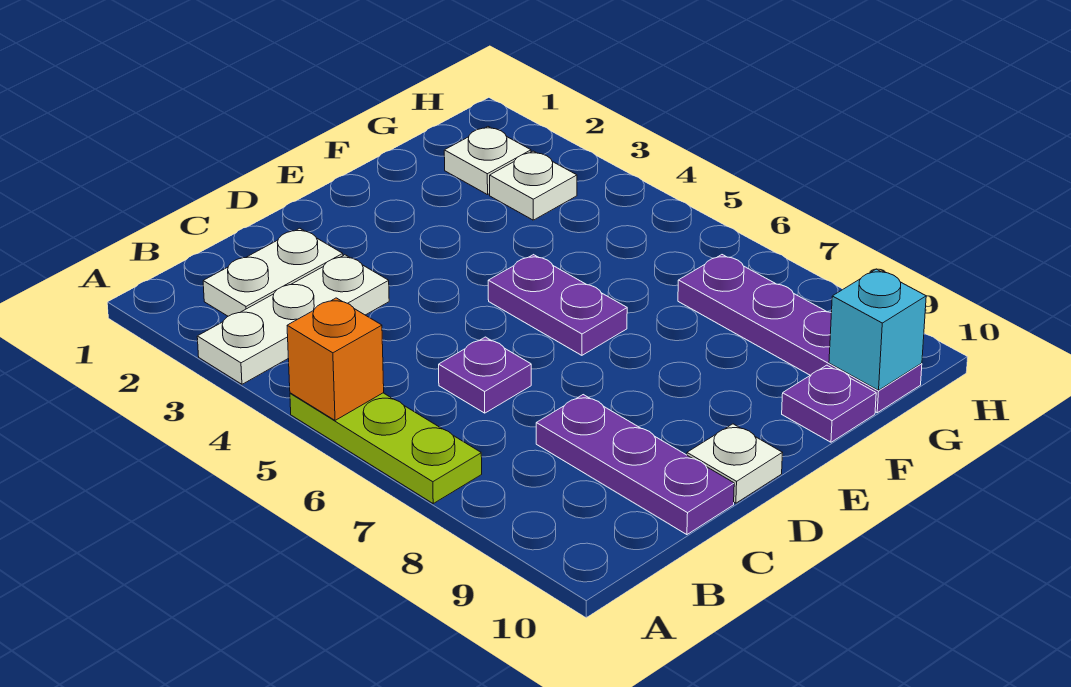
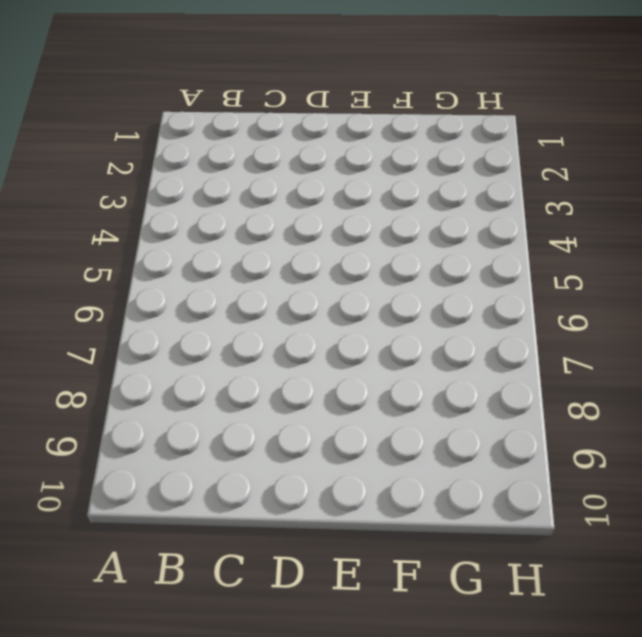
none -> white plate A3:C3 level 1
none -> lime plate A5:A7 level 1
none -> white plate B2:C2 level 1

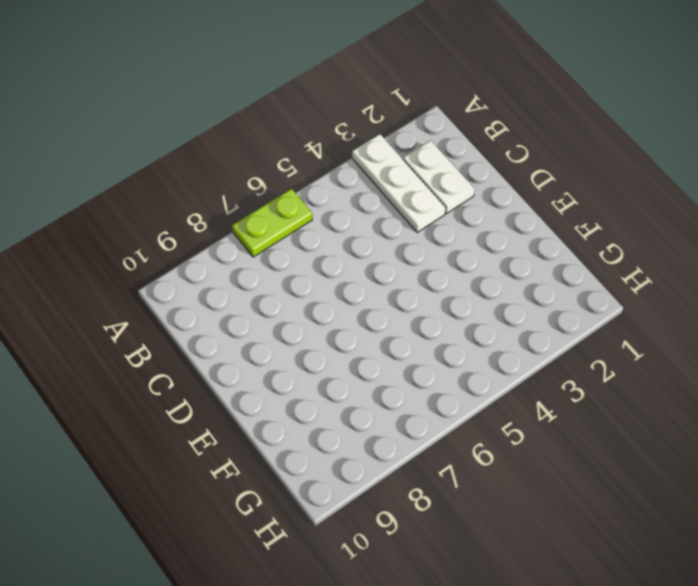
lime plate A6:A7 level 1 -> lime plate A5:A7 level 1
none -> purple plate C6 level 1
none -> purple plate C8:C10 level 1
none -> white plate D10 level 1

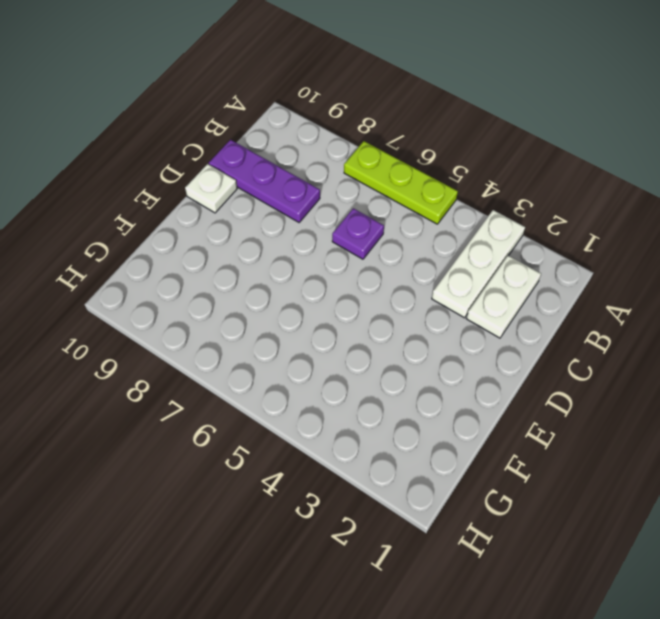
none -> purple plate E5:E6 level 1
none -> purple plate F10 level 1
none -> white plate G2 level 1

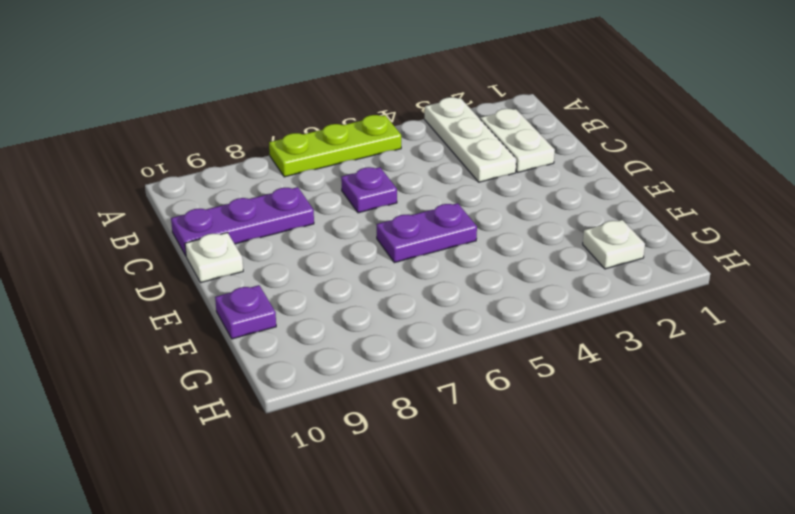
none -> white plate G3 level 1
none -> purple plate G7:G10 level 1
none -> orange brick A5 level 2

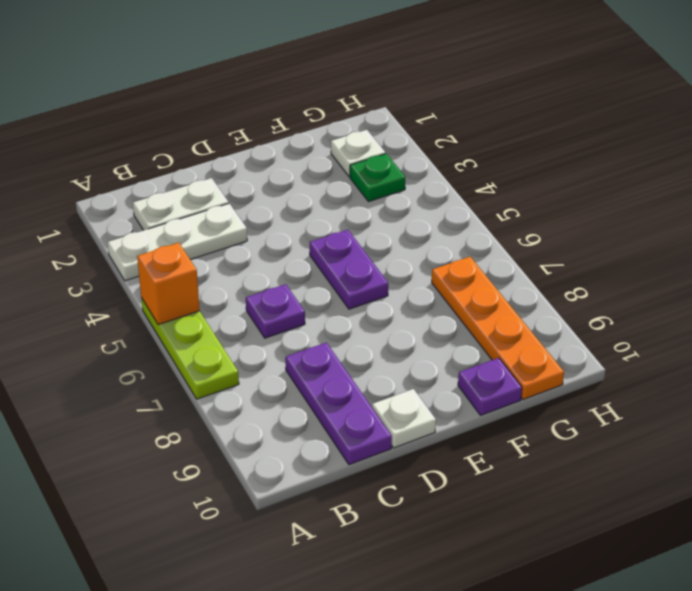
green plate G3 level 1 -> white plate G3 level 1
orange plate G7:G10 level 1 -> purple plate G7:G10 level 1
none -> cyan brick G10 level 2

